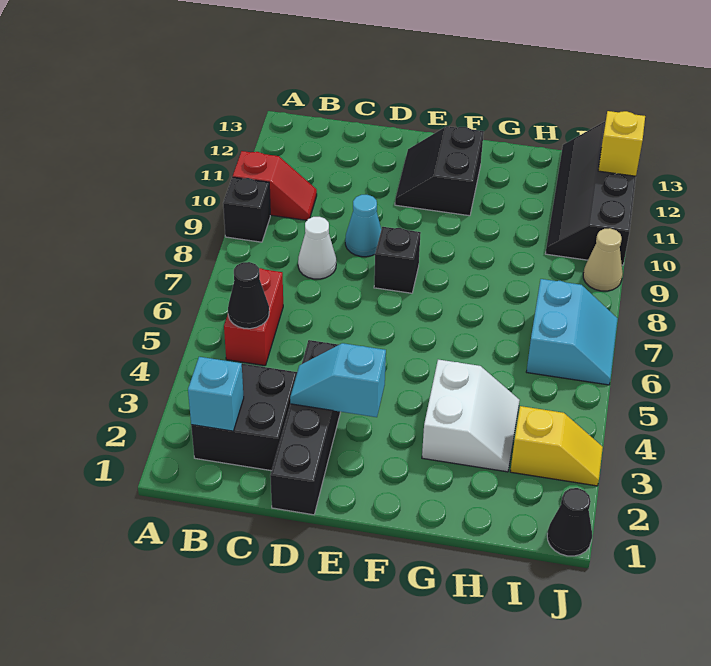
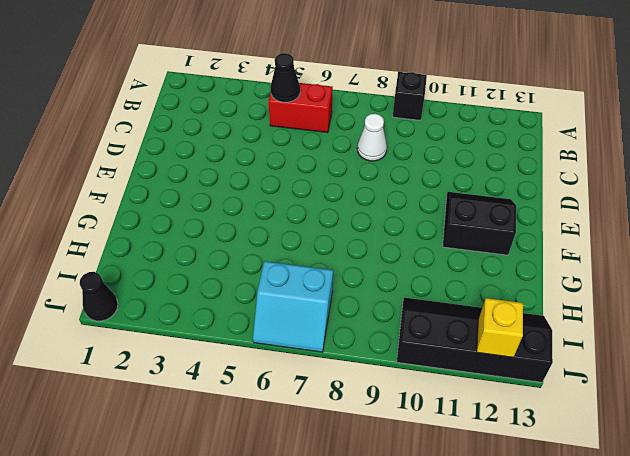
none -> red slope A10:B10 level 1 top A
none -> black brick B2:C3 level 1
none -> black brick D1:D4 level 1

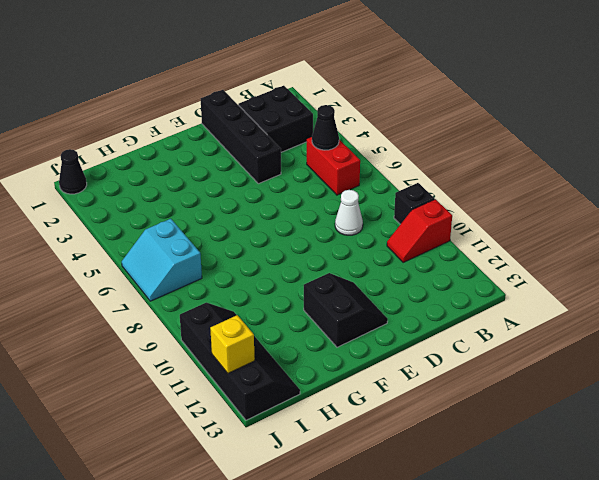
none -> cyan cone D9 level 1
none -> black brick E8 level 1
none -> white slope G3:H4 level 1 top G

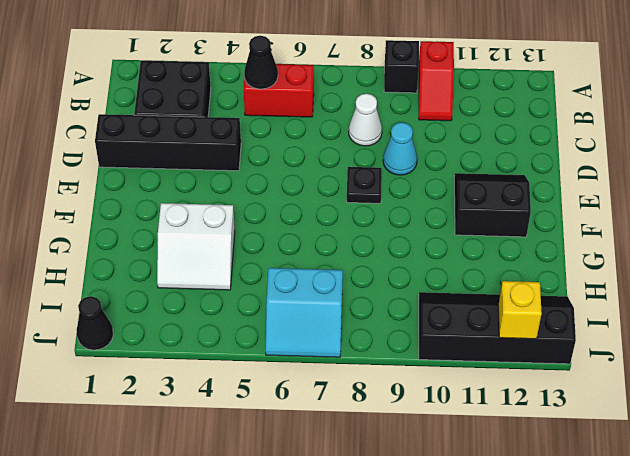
black plate E8 level 1 -> black brick E8 level 1
none -> yellow slope I3:J3 level 1 top I
none -> tan cone J9 level 1
none -> cyan brick B2 level 2

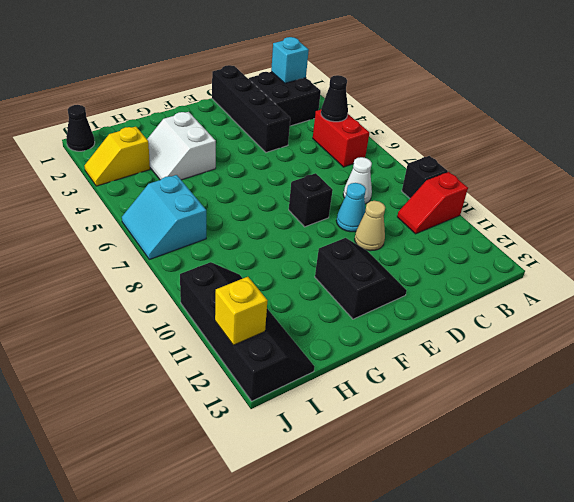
tan cone D10 level 1 -> tan cone J9 level 1
none -> cyan slope D3:E3 level 2 top E

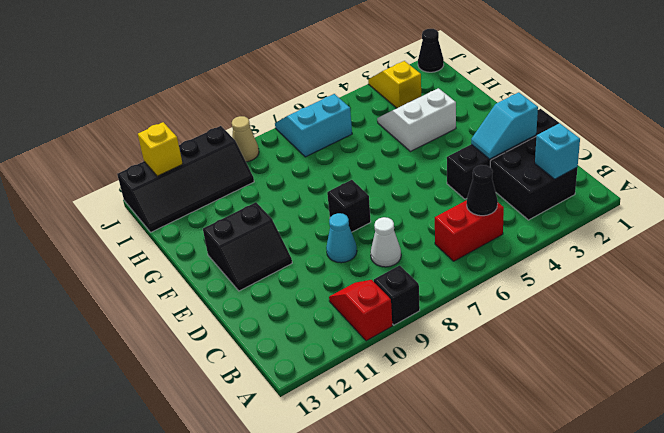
cyan slope D2:D3 level 2 top 2 -> cyan slope D3:E3 level 2 top E

